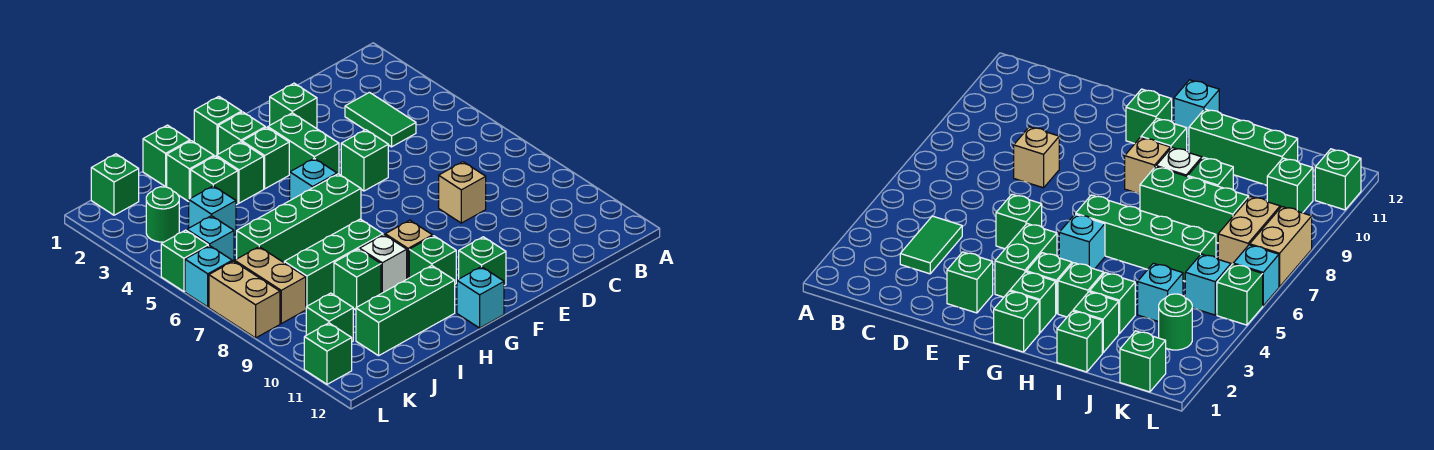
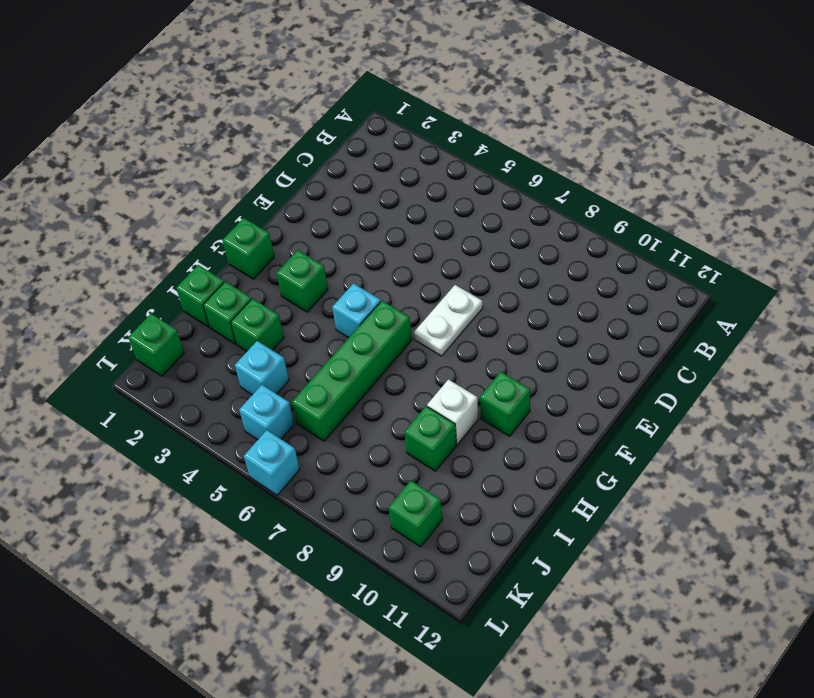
white plate E7:F7 level 1 -> none
none -> green tile C3:C4 level 1
none -> tan brick D8 level 1
none -> green brick E2 level 1
none -> green brick E5 level 1

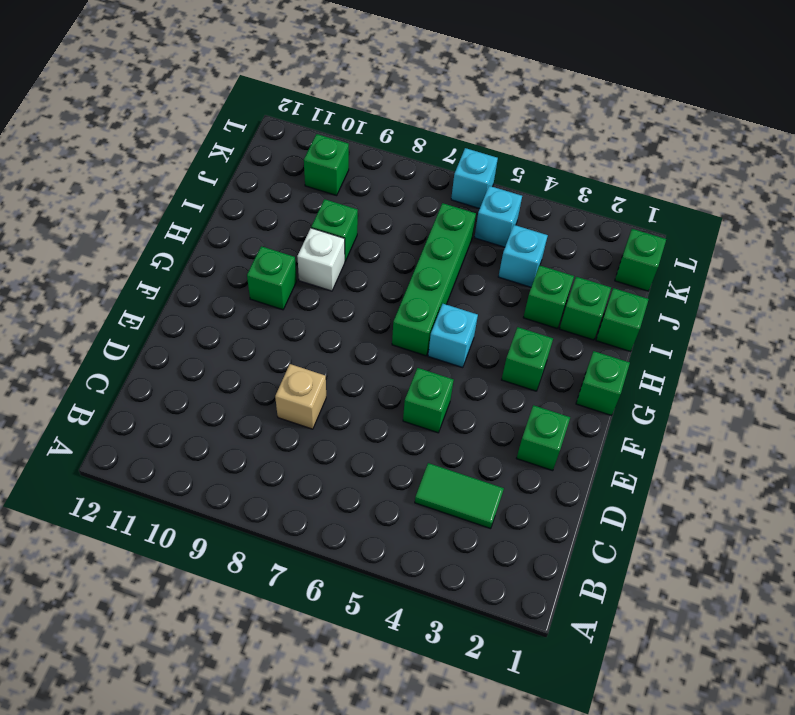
none -> green brick F3:F4 level 1
none -> green brick F11 level 1
none -> green brick G2 level 1
none -> tan brick G9 level 1

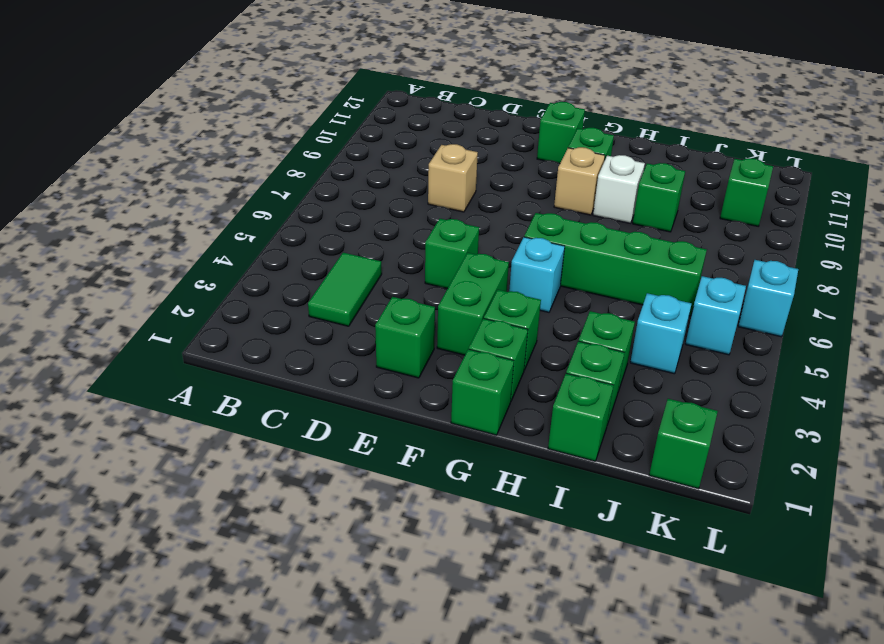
none -> cyan brick G12 level 1
none -> green brick H3 level 1
none -> green brick H8:J8 level 1
none -> green brick H11:J11 level 1

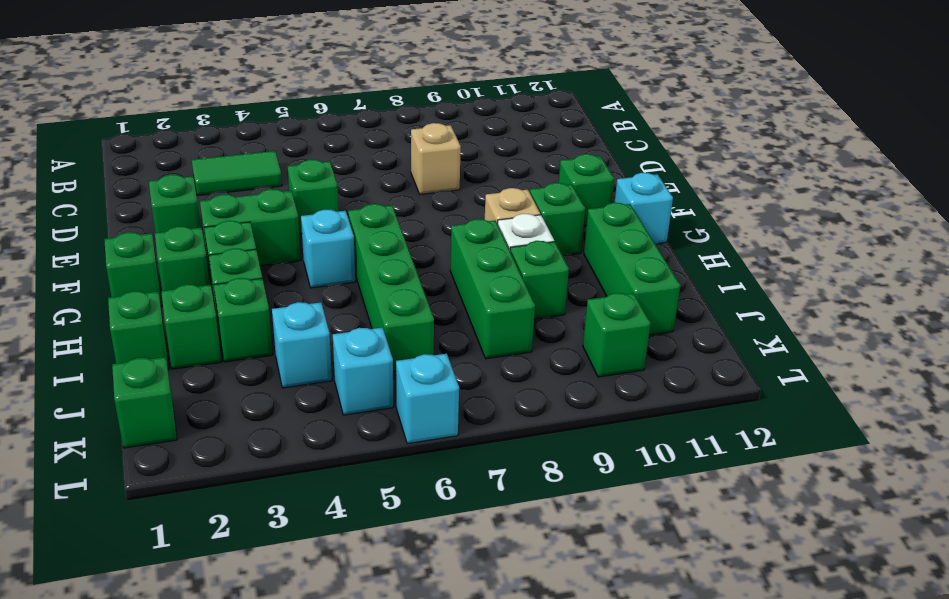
none -> green round brick K3 level 1
none -> tan brick K7:K8 level 1
none -> green brick L5 level 1
none -> tan brick L7:L8 level 1

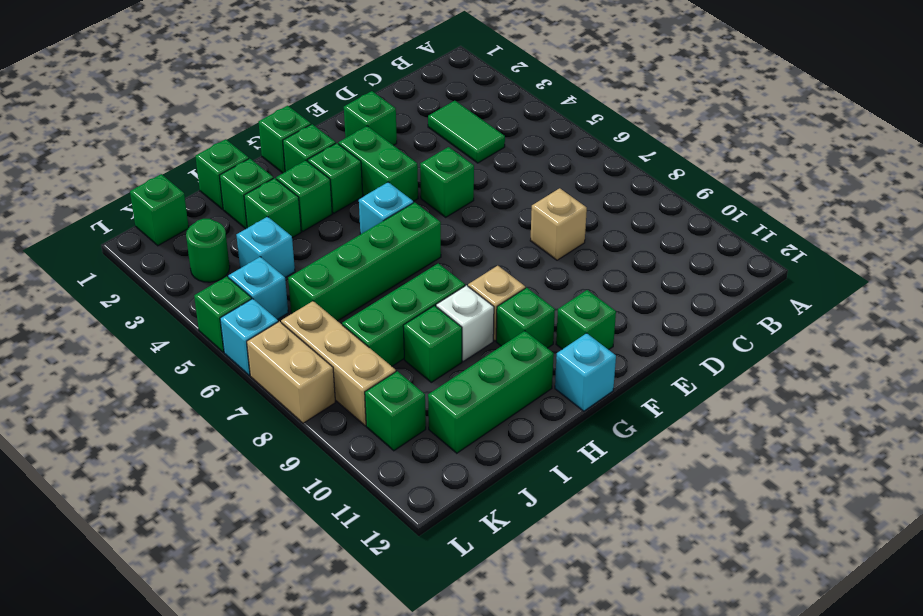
tan brick K7:K9 level 1 -> tan brick K7:K8 level 1
none -> green brick L11 level 1

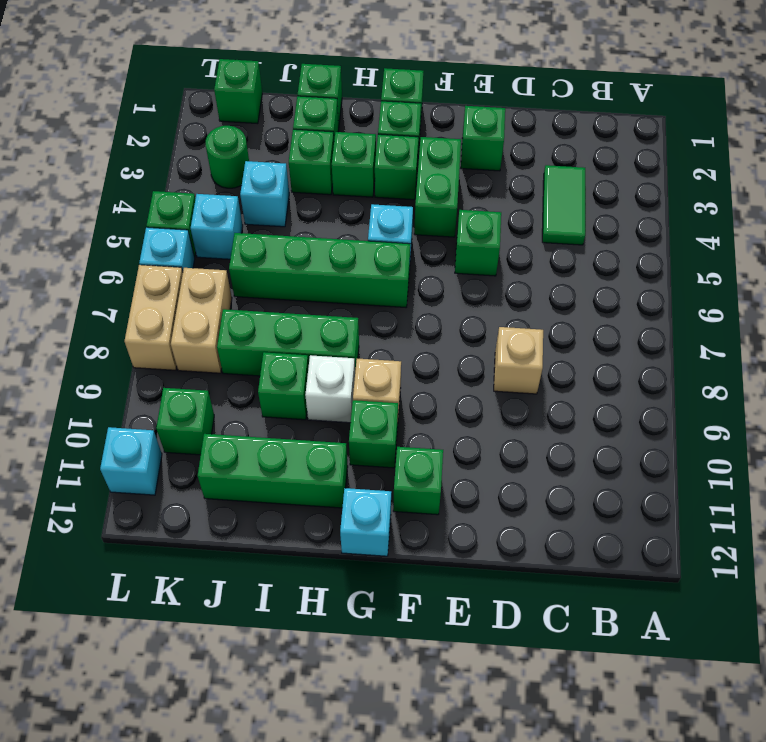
cyan brick L11 level 1 -> green brick L11 level 1

